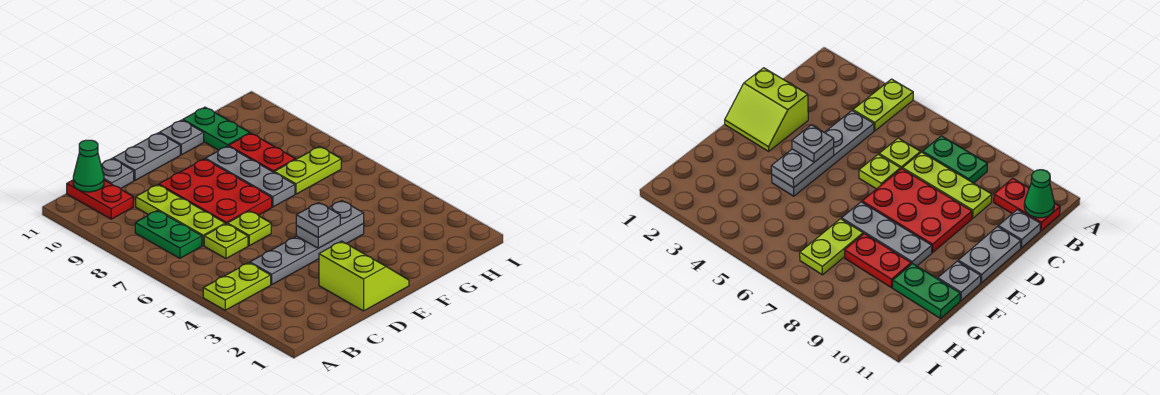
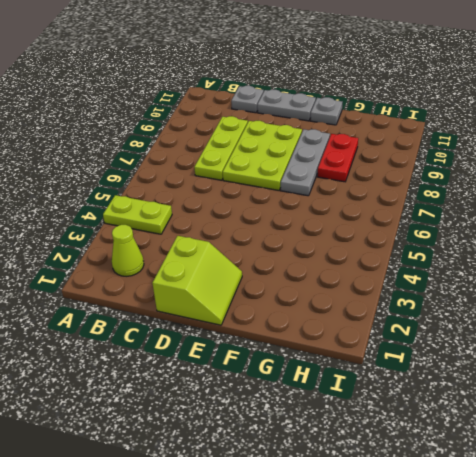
lime cone B2 level 1 -> none
lime plate D7:E9 level 1 -> red plate D7:E9 level 1
none -> green plate B7:B8 level 1
none -> red plate B10:B11 level 1
none -> grey plate C4:F4 level 1

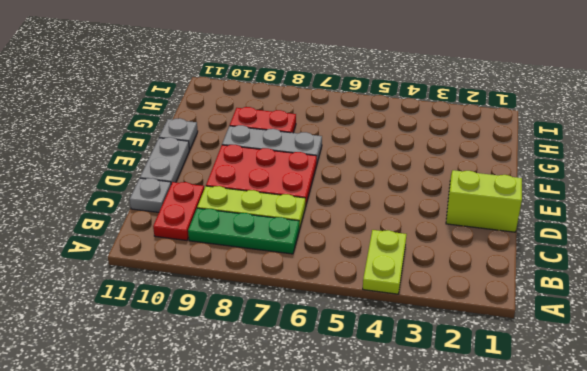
green plate B7:B9 level 1 -> green plate B7:B8 level 1
red plate B10:C10 level 1 -> red plate B10:B11 level 1
none -> grey plate C4:F4 level 1
none -> lime plate C6 level 1
none -> lime plate D6 level 1

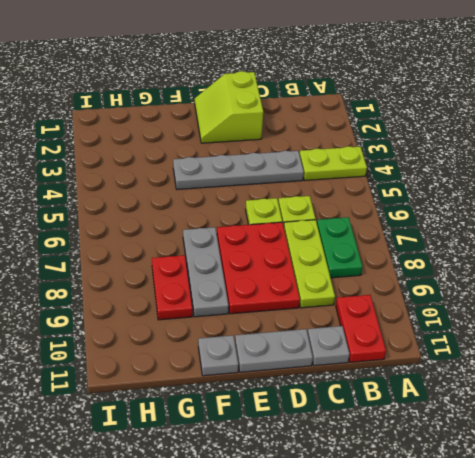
none -> lime plate G7:H7 level 1
none -> green plate G10:G11 level 1
none -> green cone B11 level 2

